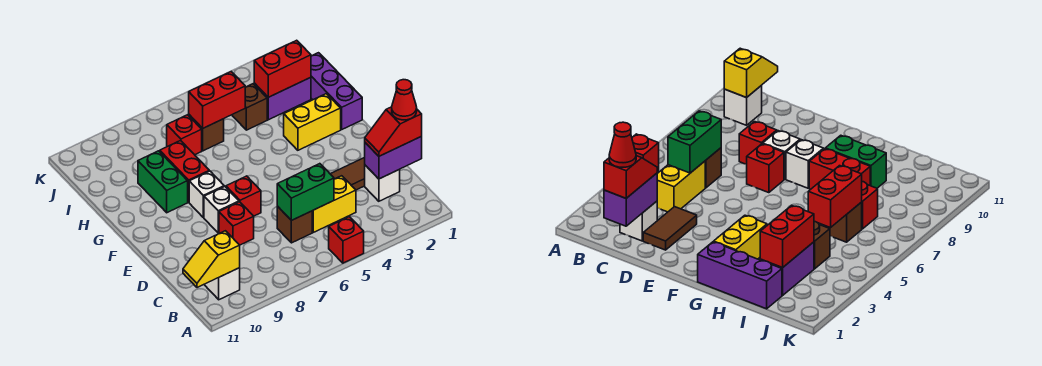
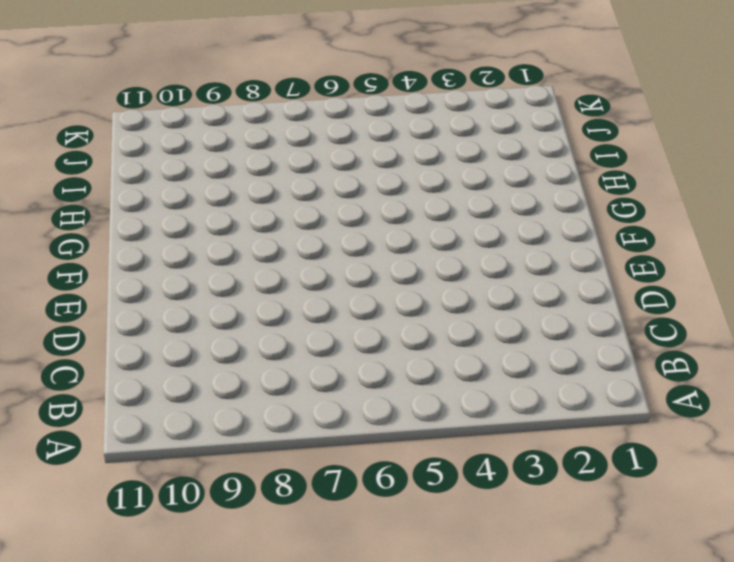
none -> red brick A5 level 1
none -> white brick B10 level 1
none -> white brick C2 level 1

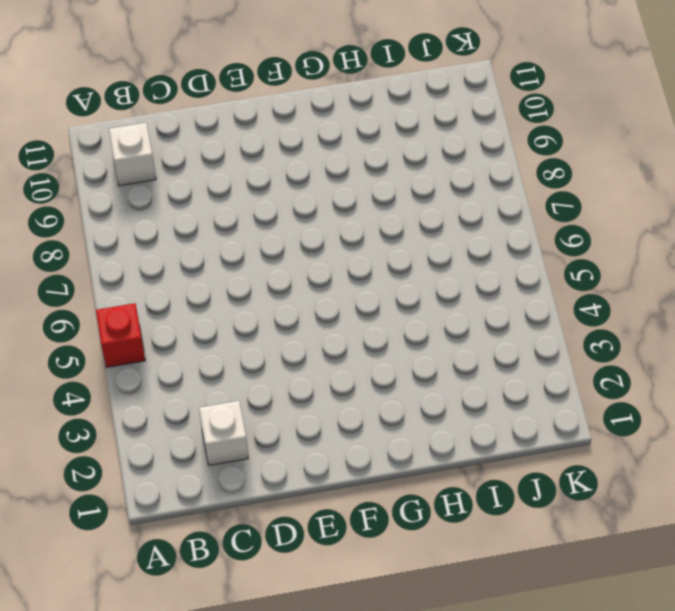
none -> yellow brick C4:C5 level 1
none -> brown brick C6 level 1
none -> brown tile D2:D3 level 1

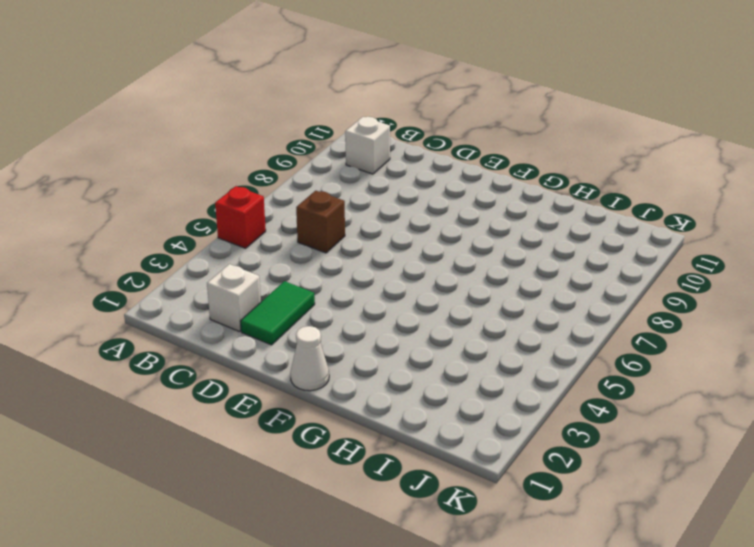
green tile D2:D3 level 1 -> brown tile D2:D3 level 1
white cone F1 level 1 -> none
none -> yellow brick C4:C5 level 1
none -> red brick D8 level 1
none -> red brick E7 level 1

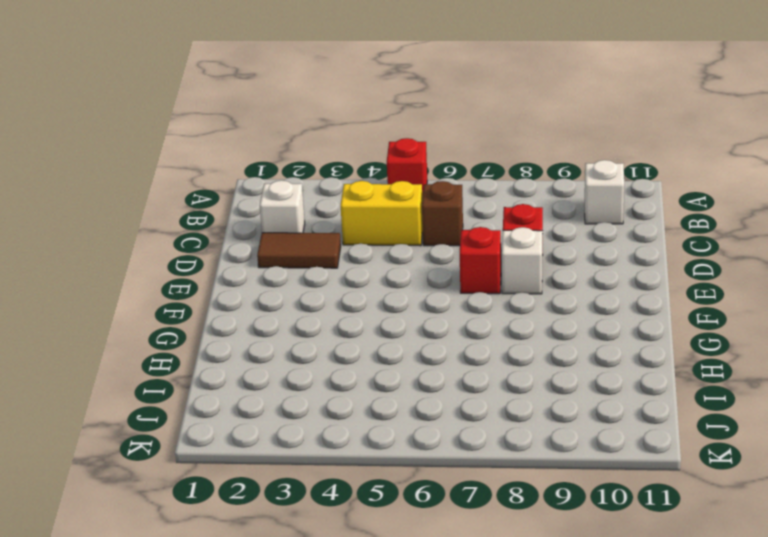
none -> white brick F8 level 1
none -> purple brick G1:I1 level 1
none -> yellow brick G2:G3 level 1

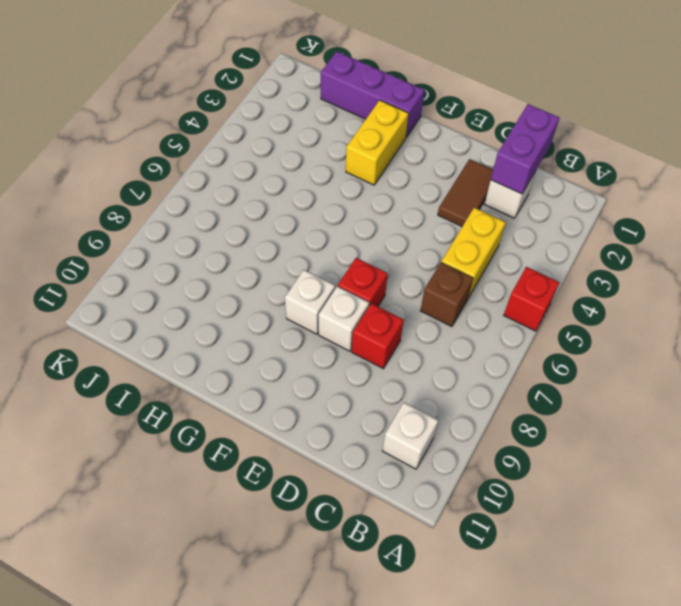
none -> red brick G8:H8 level 1
none -> green brick G9:H9 level 1
none -> purple brick I2:I3 level 1

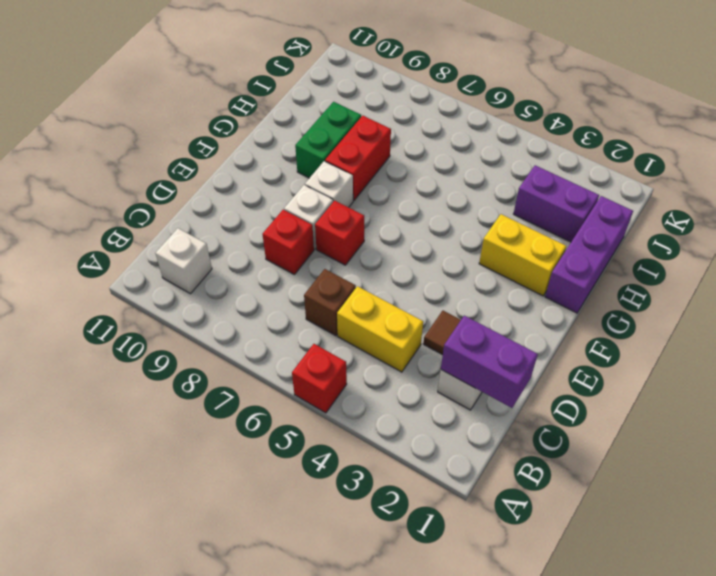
none -> brown brick I4 level 1
none -> brown brick I6 level 1
none -> red brick I7 level 1

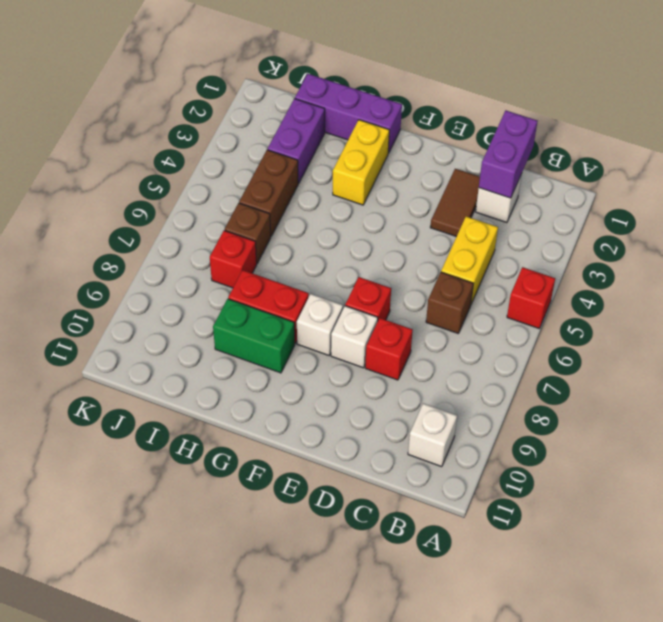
brown brick I4:I5 level 1 -> brown brick I4 level 1
none -> yellow slope B10:B11 level 2 top 10
none -> green brick C5:C6 level 2
none -> red brick I2:I3 level 2

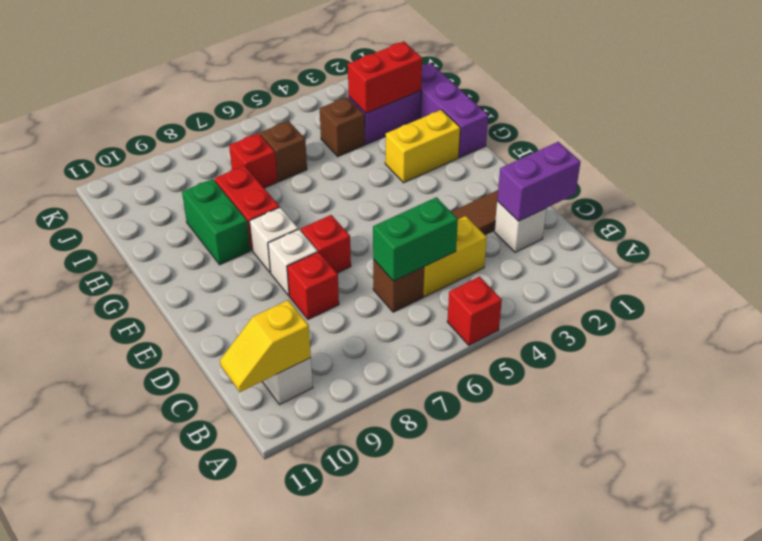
none -> red brick I5:I6 level 2
none -> red slope C1:C2 level 3 top 1
none -> red cone C1 level 4

